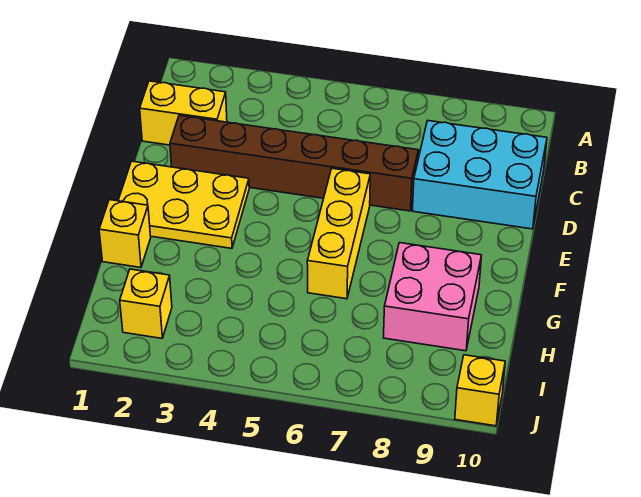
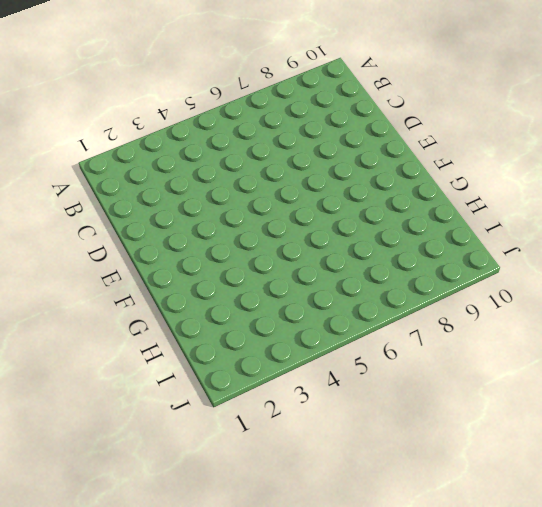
none -> yellow brick C1:C2 level 1
none -> cyan brick C8:D10 level 1

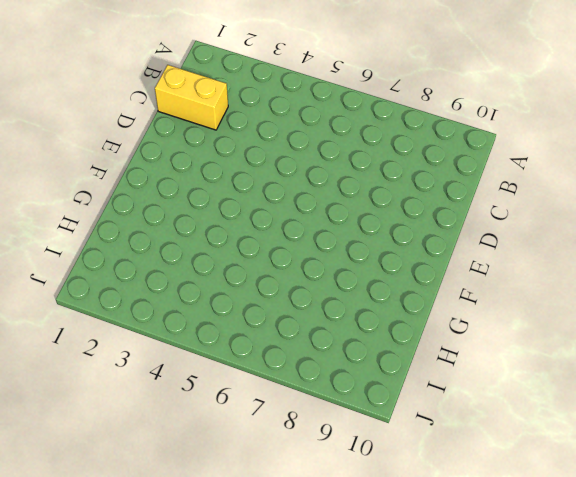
none -> cyan brick C8:D10 level 1
none -> brown brick D2:D7 level 1

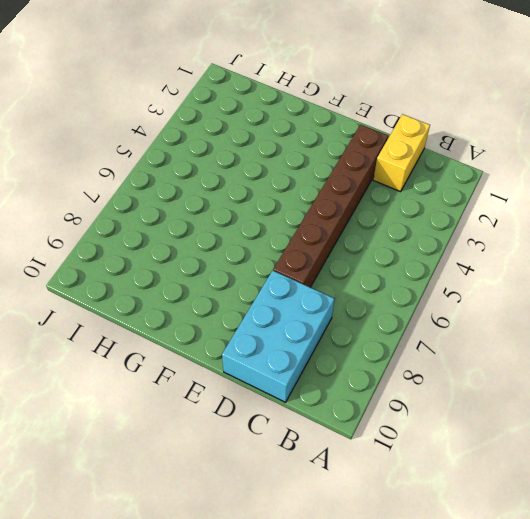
none -> yellow plate E1:F3 level 1
none -> yellow brick E6:G6 level 1

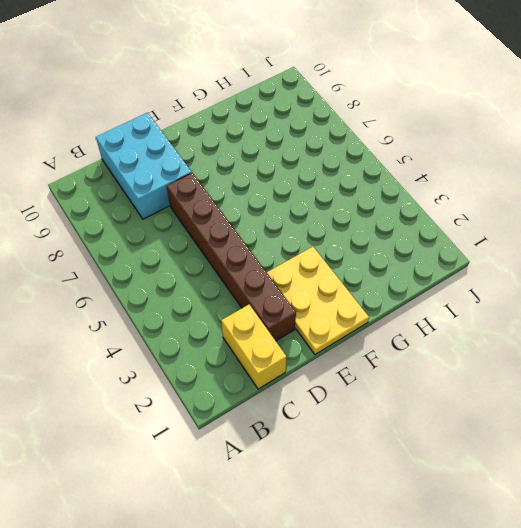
none -> yellow brick E6:G6 level 1
none -> yellow brick G1 level 1

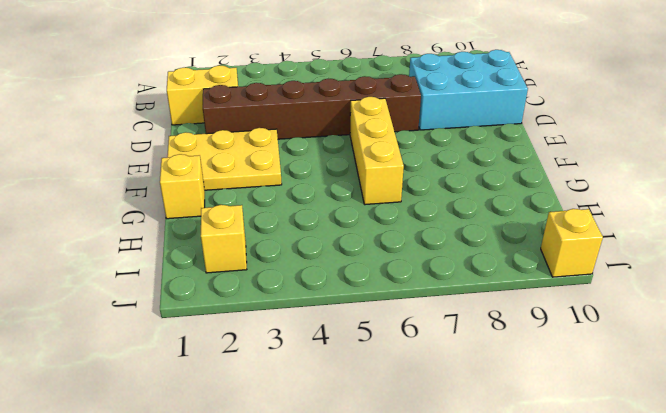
none -> pink brick G8:H9 level 1

